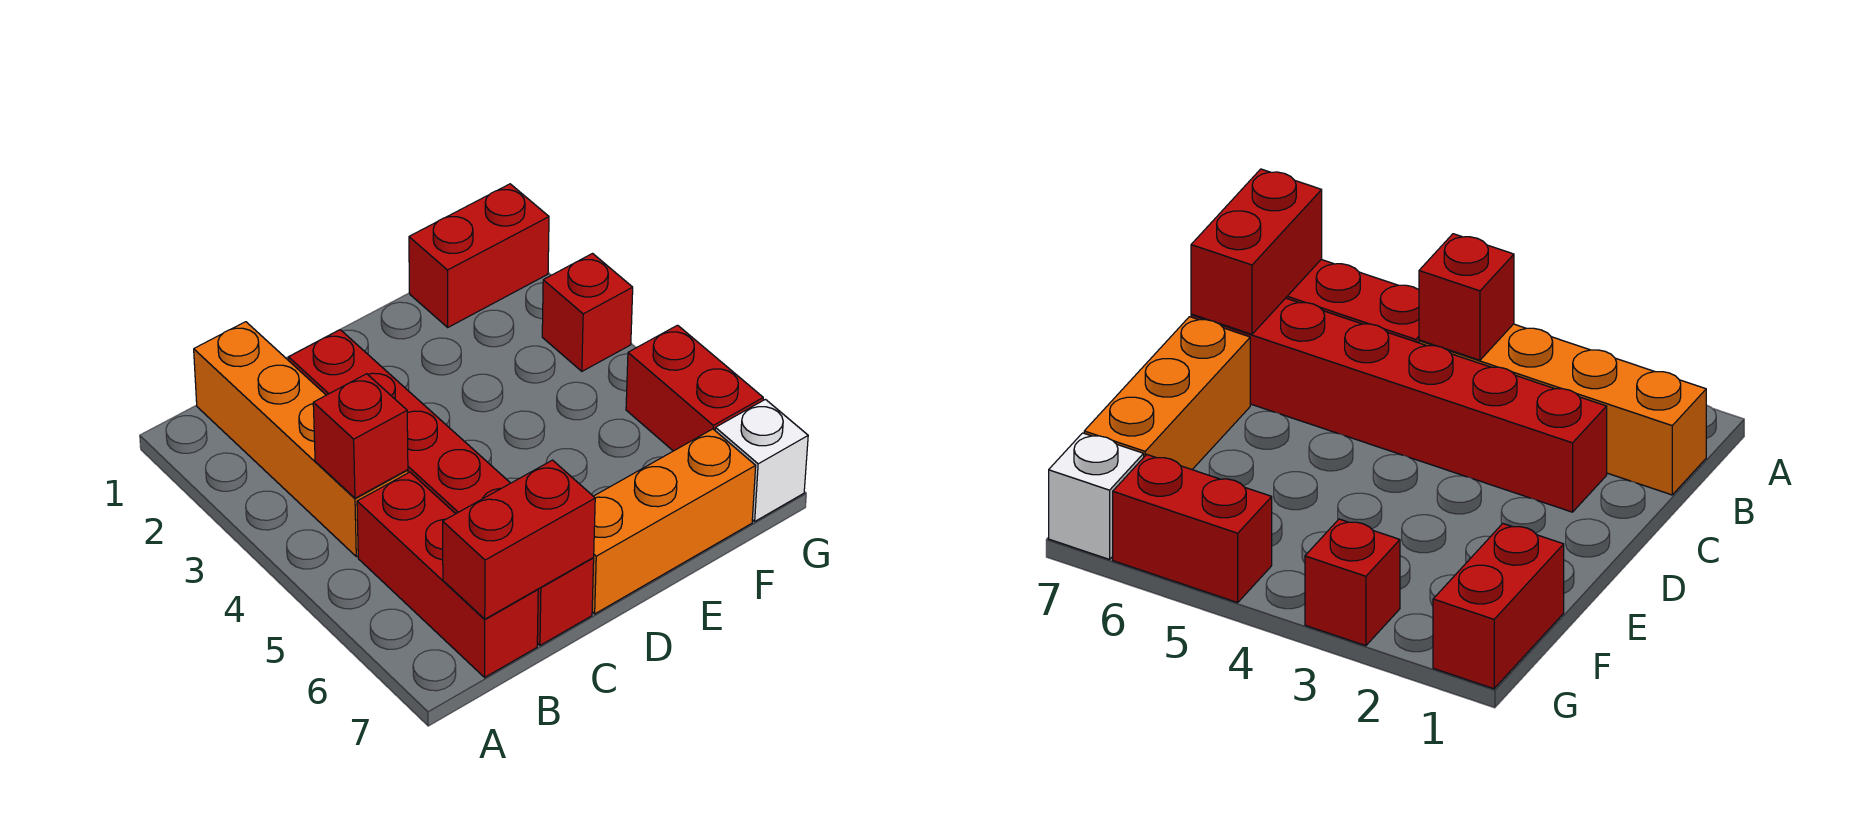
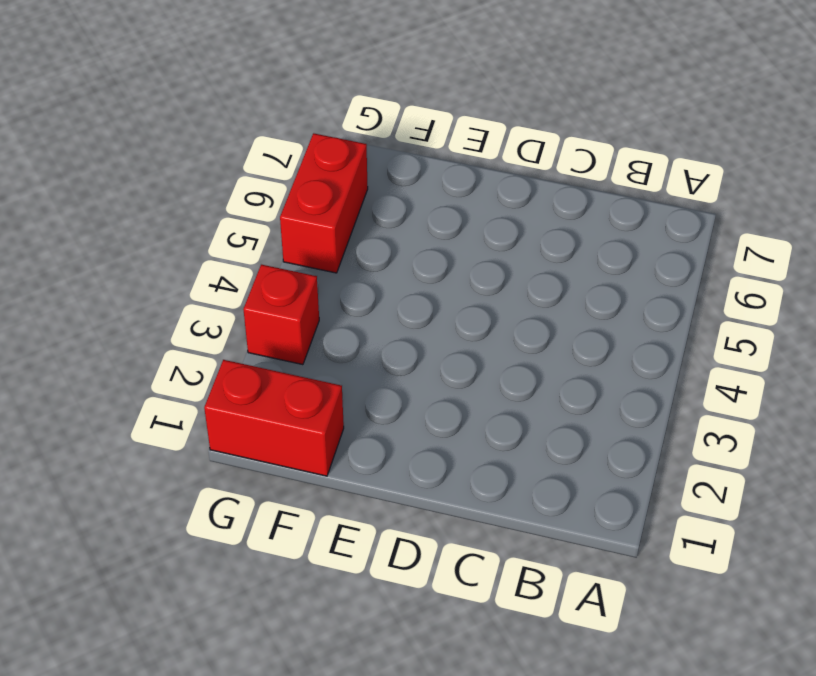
none -> orange brick B1:B4 level 1
none -> red brick B5:B7 level 1

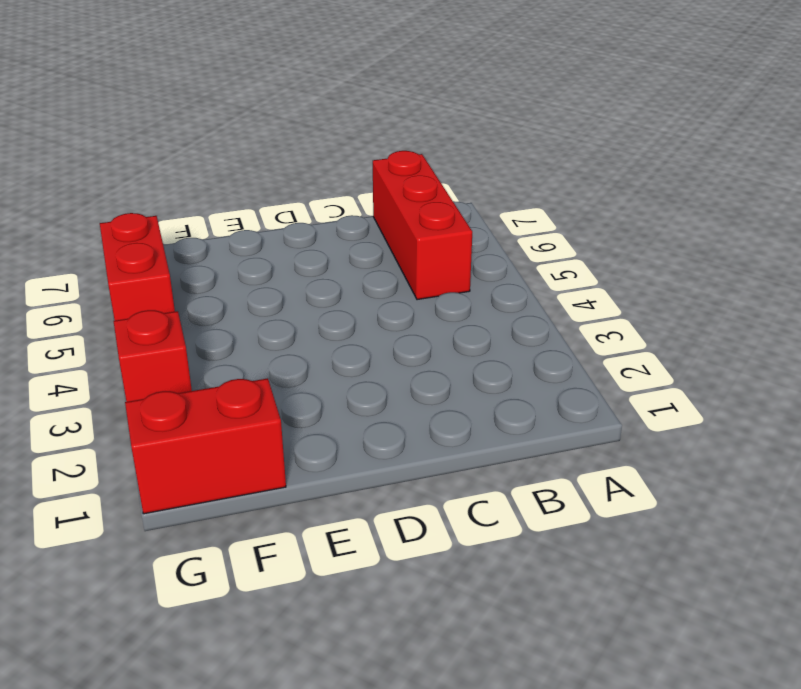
none -> orange brick B1:B4 level 1
none -> red brick C2:C7 level 1

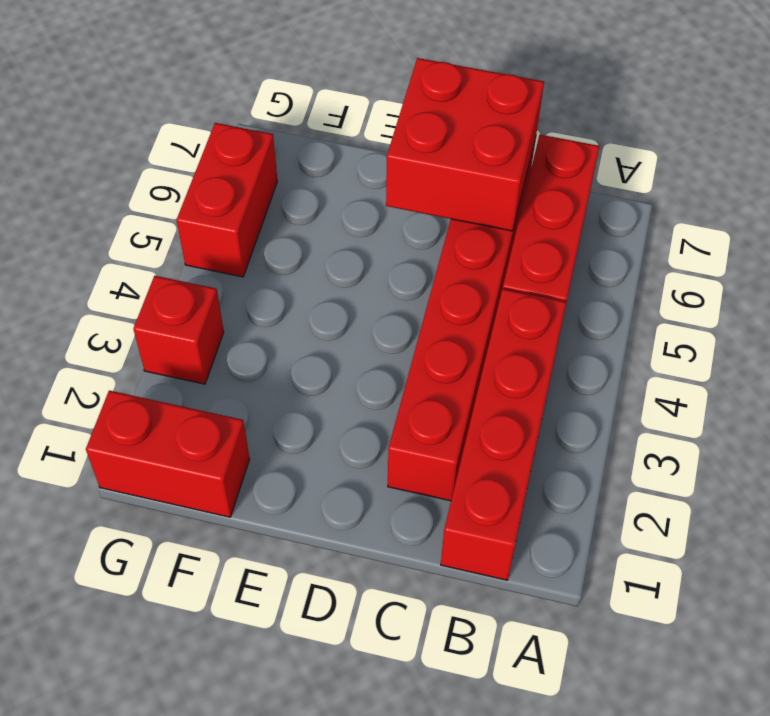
red brick B1:B4 level 1 -> orange brick B1:B4 level 1
red brick C6:D7 level 2 -> red brick B7:C7 level 2
none -> orange brick D7:F7 level 1
none -> white brick G7 level 1

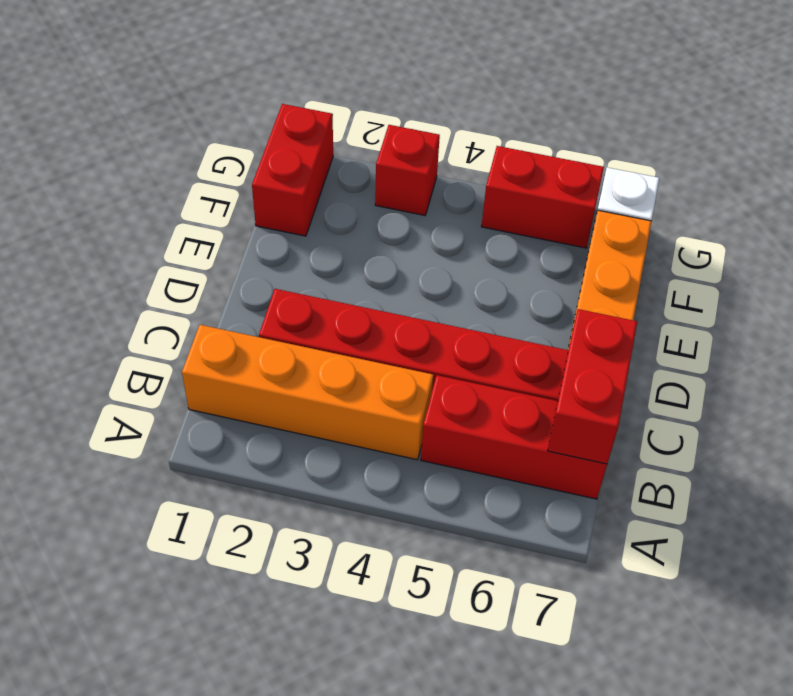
none -> red brick B4 level 2

